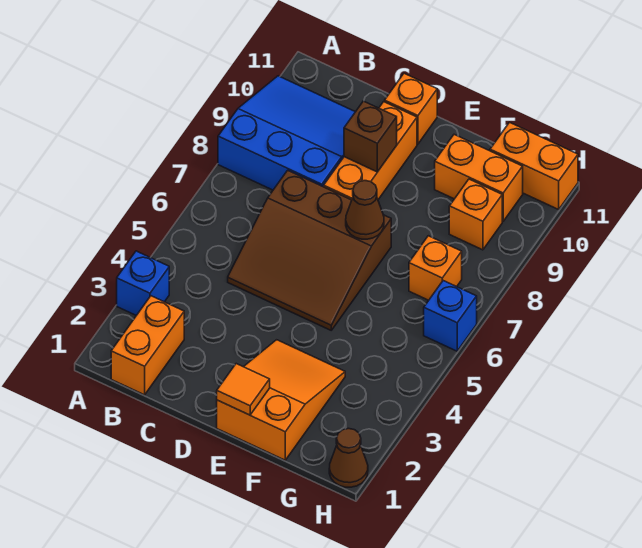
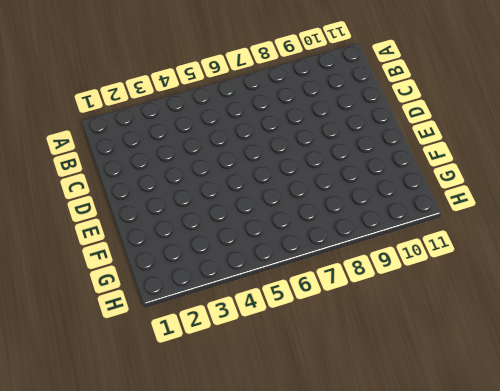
none -> blue brick A3 level 1
none -> blue slope A8:C10 level 1 top 8
none -> orange brick B1:B2 level 1

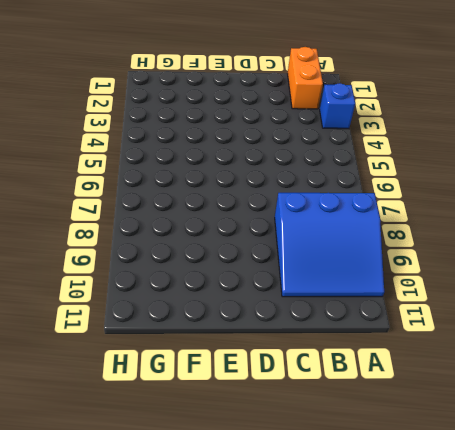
none -> brown slope C5:E7 level 1 top 7
none -> orange brick D8:D10 level 1
none -> orange brick D11 level 1

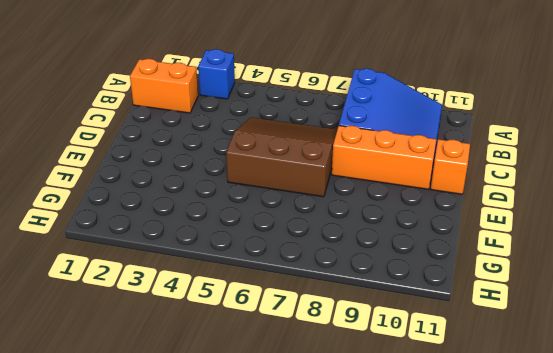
brown slope C5:E7 level 1 top E -> brown slope C5:E7 level 1 top 7
none -> orange slope E1:F3 level 1 top 1
none -> orange brick F10:G10 level 1
none -> orange brick G7 level 1

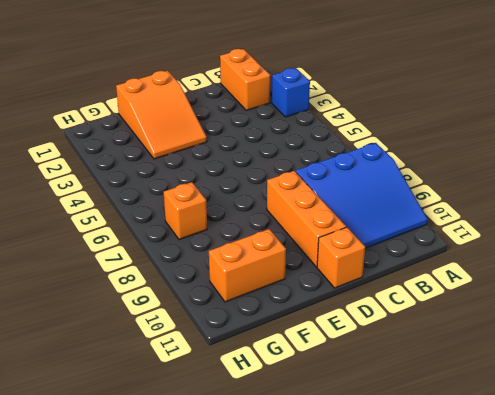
none -> brown slope C5:E7 level 1 top 7
none -> orange brick G9 level 1
none -> orange brick G11:H11 level 1

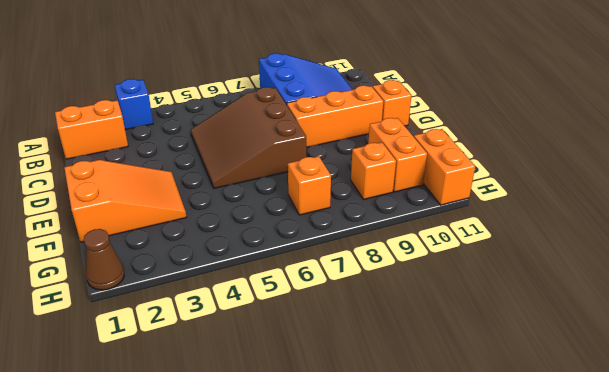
none -> blue brick H6 level 1
none -> brown brick D9 level 2
none -> orange tile E1 level 2

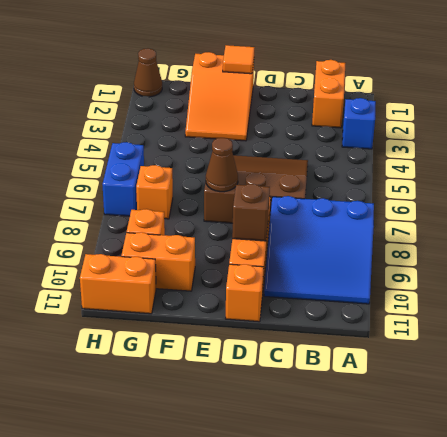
blue brick H6:H7 level 1 -> blue brick H6 level 1

